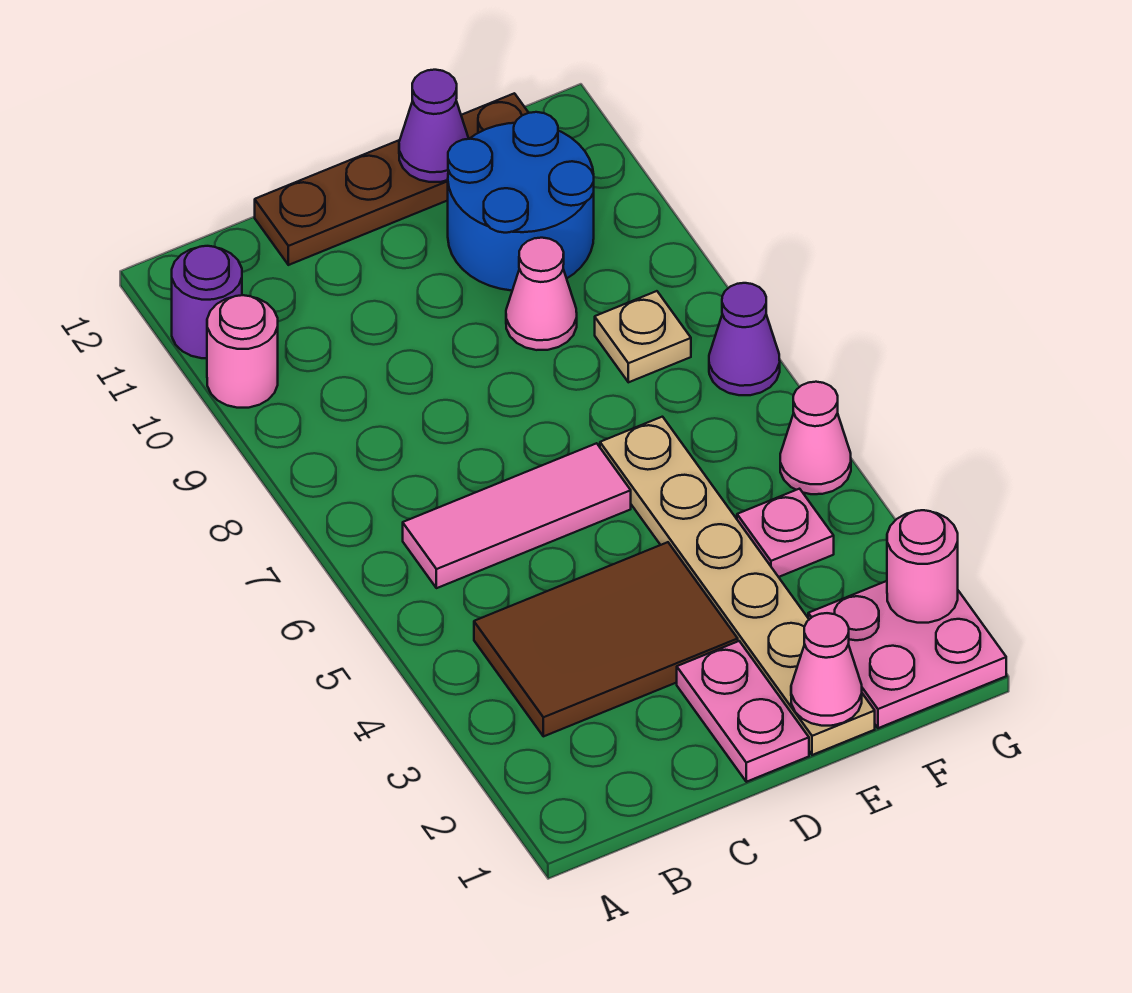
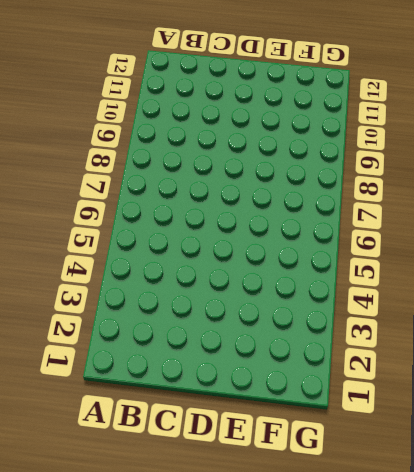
none -> pink round brick A10 level 1
none -> purple round brick A11 level 1
none -> brown tile B3:D4 level 1

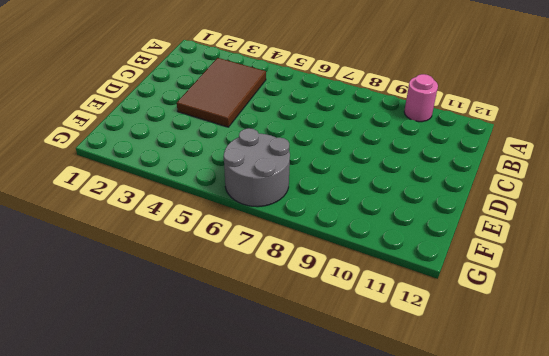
grey round brick F6:G7 level 1 -> purple cone G7 level 1
none -> purple round brick A11 level 1
none -> pink tile B6:D6 level 1
none -> brown plate C12:F12 level 1

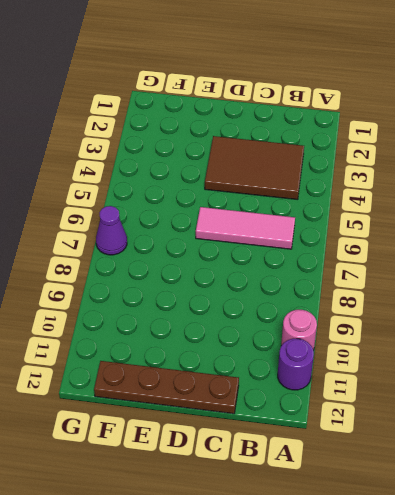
none -> pink plate D1:D2 level 1
none -> tan plate E1:E6 level 1
none -> pink cone E9 level 1

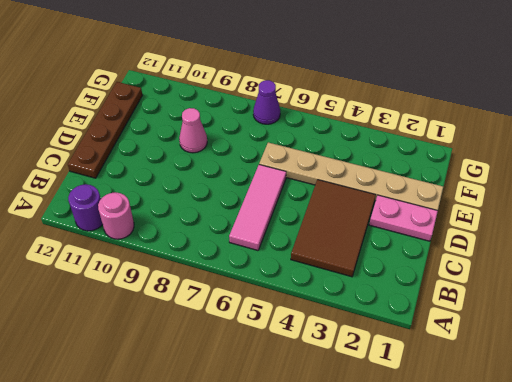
none -> blue round brick E10:F11 level 1
none -> pink plate F1:G2 level 1
none -> pink plate F4 level 1

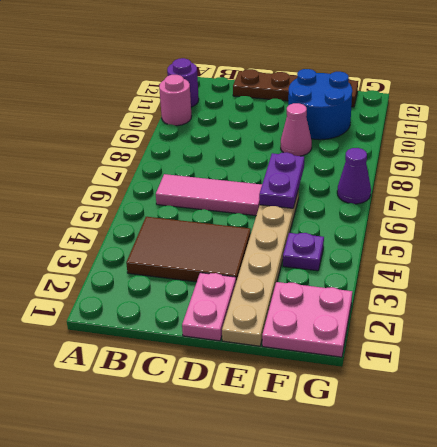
purple plate E6:E7 level 2 -> none
purple plate F4 level 1 -> pink plate F4 level 1
none -> tan plate F8 level 1
none -> pink cone G5 level 1
none -> pink cone E1 level 2

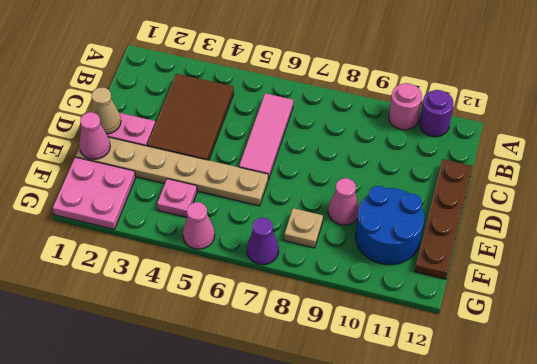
tan cone D1 level 2 -> none
none -> purple cone E12 level 2
none -> pink round brick G2 level 2

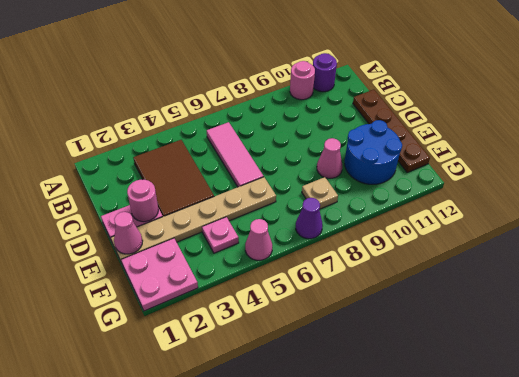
pink round brick D2 level 2 -> pink round brick G2 level 2
none -> purple cone E12 level 2

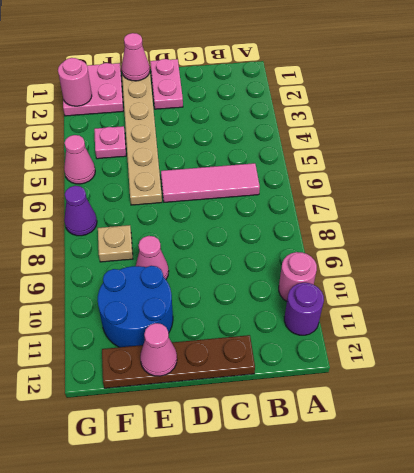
pink cone E12 level 2 -> purple cone E12 level 2
none -> brown tile B3:D4 level 1

